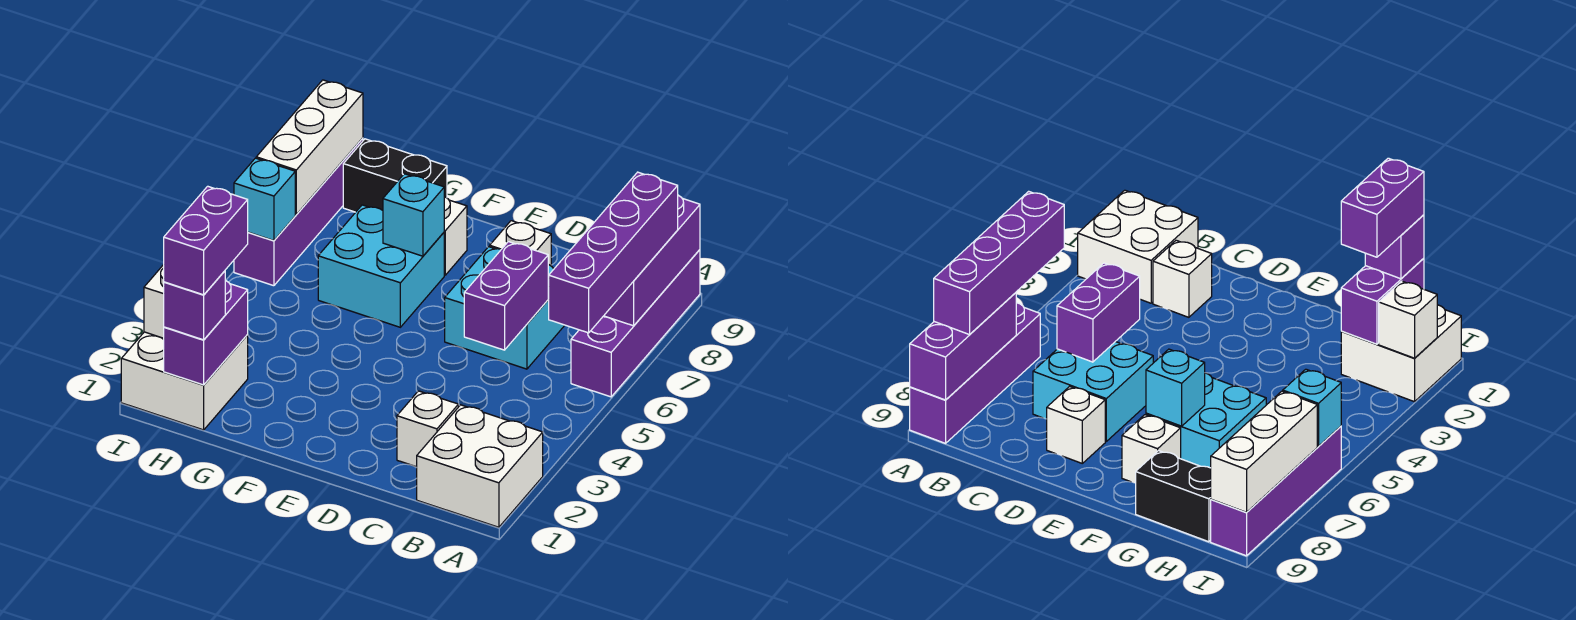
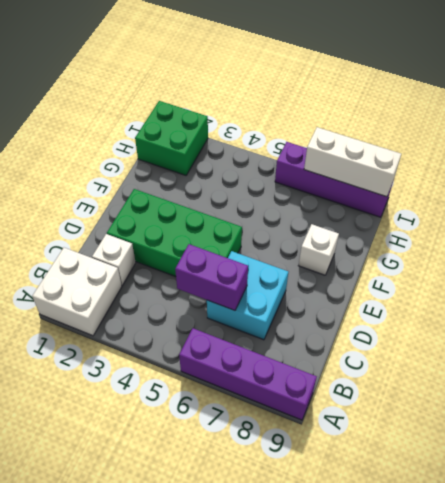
green brick D2:E5 level 1 -> none
green brick H1:I2 level 1 -> white brick H1:I2 level 1
none -> white brick D8 level 1
none -> cyan brick F6:G7 level 1
none -> black brick G9:H9 level 1

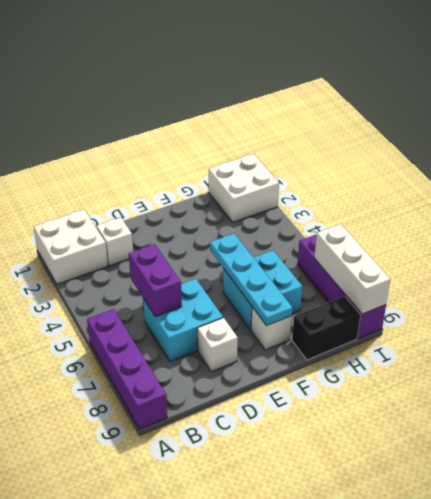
cyan plate F5:F8 level 2 -> cyan brick F7 level 2
none -> purple brick A7:A9 level 2
none -> purple brick H1:H2 level 2
none -> white brick I2 level 2

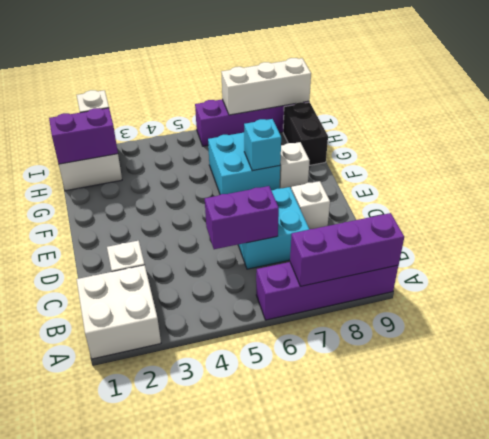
none -> cyan brick I6 level 2
none -> purple brick A5:A8 level 3
none -> purple brick H1 level 3

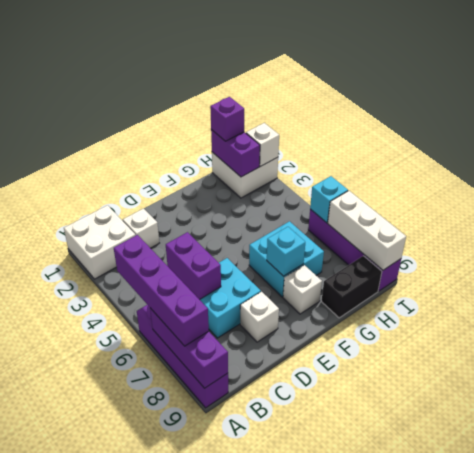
none -> purple brick H1:H2 level 4

